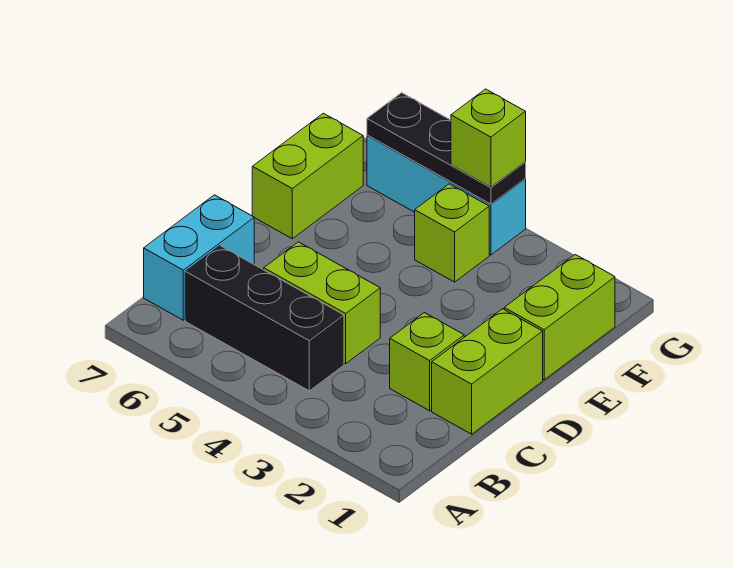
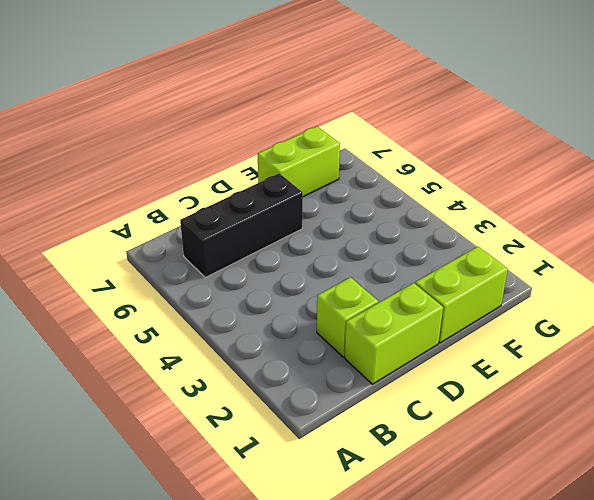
black brick B6:D6 level 1 -> black brick B4:B6 level 1
none -> cyan brick B7:C7 level 1
none -> lime brick C4:C5 level 1

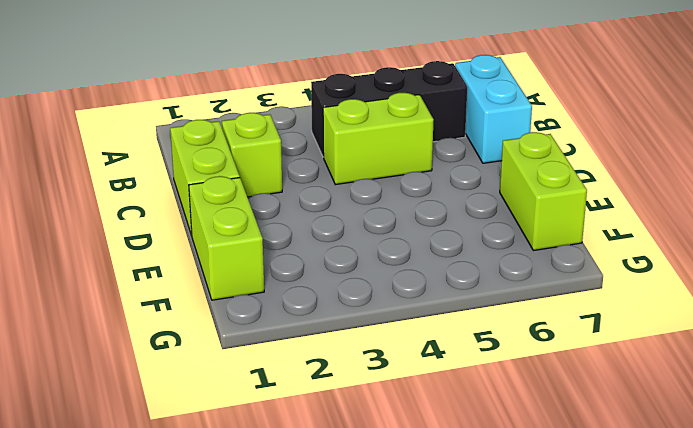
none -> lime brick F4 level 1
none -> cyan brick G4:G6 level 1

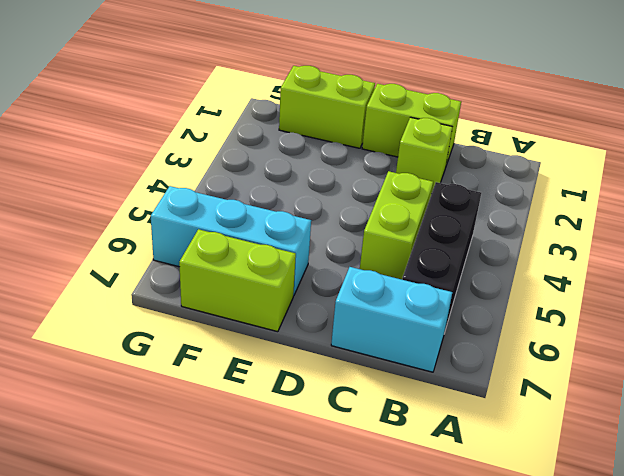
cyan brick E6:G6 level 1 -> cyan brick G4:G6 level 1
none -> lime brick F4 level 1
none -> black plate G4:G6 level 2

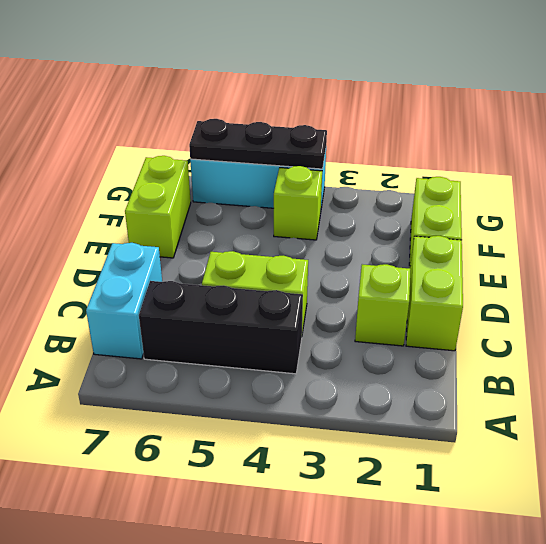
none -> lime brick G4 level 3

